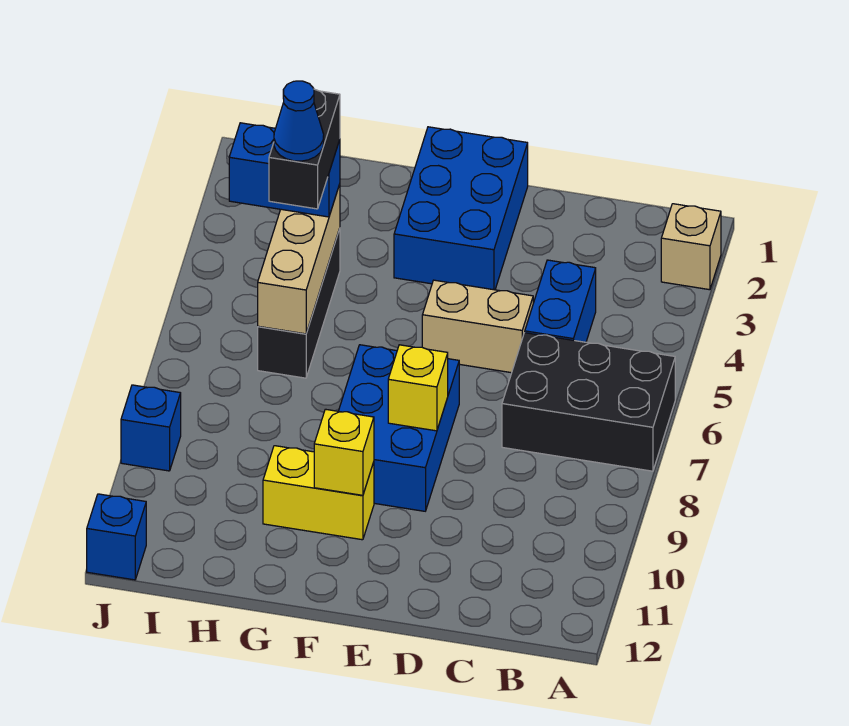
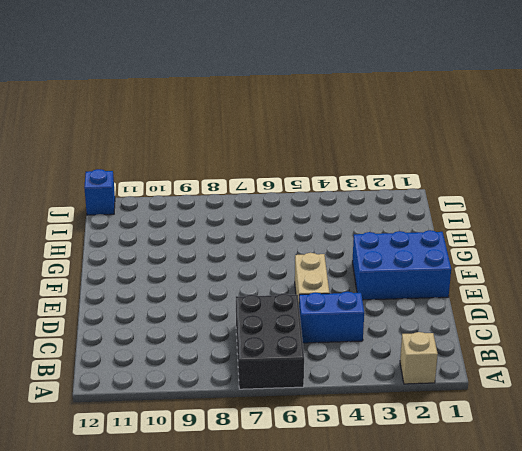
none -> blue brick E7:F9 level 1
none -> yellow brick F10:G10 level 1
none -> black brick H4:H6 level 1

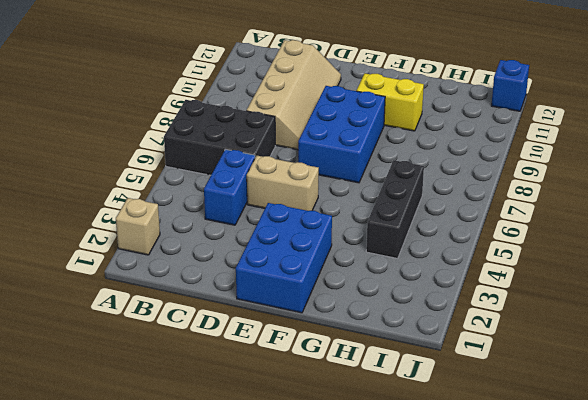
tan slope C8:D11 level 1 top C -> none
none -> blue brick J9 level 1
none -> yellow brick E8 level 2
none -> yellow brick F10 level 2

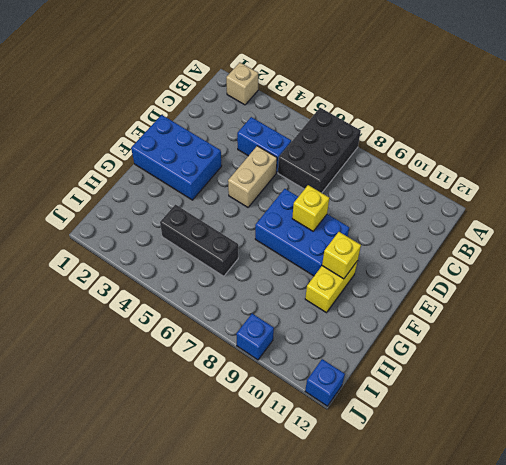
none -> tan brick H4:H6 level 2
none -> blue brick H4:I4 level 3
none -> black brick H4:H5 level 4

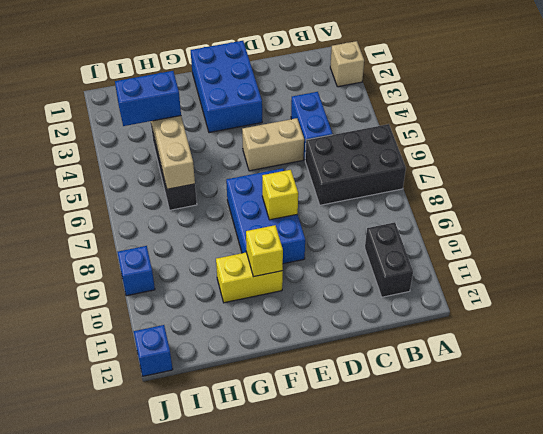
black brick B10:B11 level 1 -> black brick H4:H5 level 4
none -> blue cone H5 level 5

